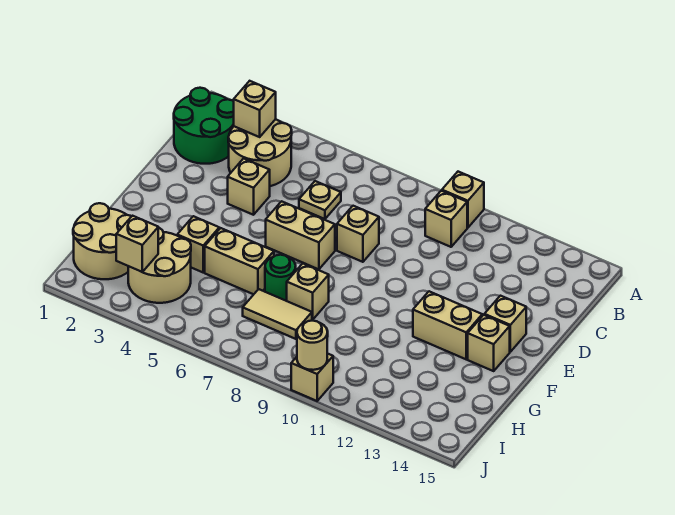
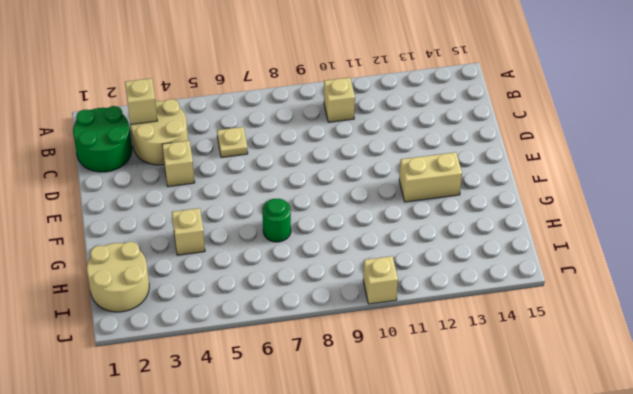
none -> tan brick A10 level 1
none -> tan brick D8 level 1
none -> tan brick E6:E7 level 1

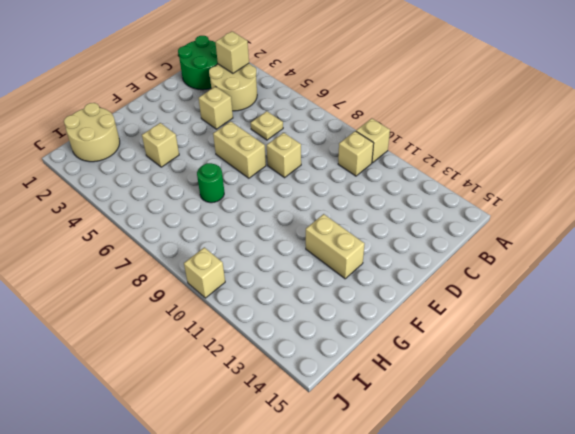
none -> tan brick E14 level 1
none -> tan brick F14 level 1
none -> tan brick G5:G6 level 1

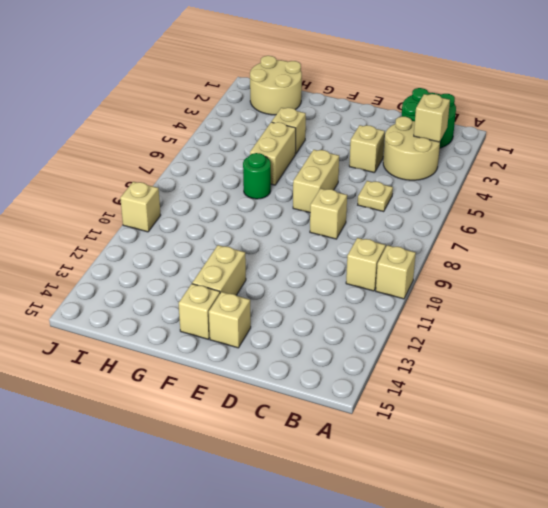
none -> tan brick G8 level 1
none -> tan round brick H3:I4 level 1
none -> tan tile H7:H8 level 1

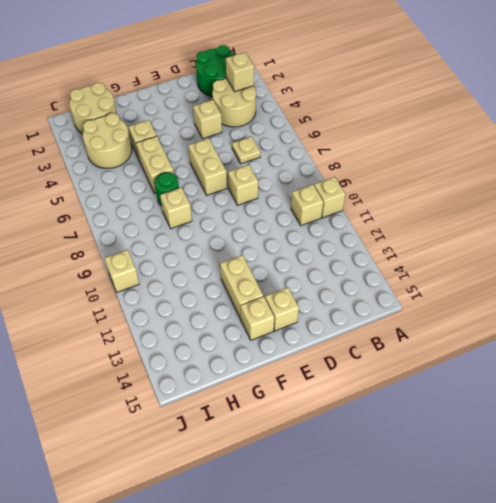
none -> tan tile H7:H8 level 1
none -> tan brick I3 level 2
none -> tan round brick J10 level 2

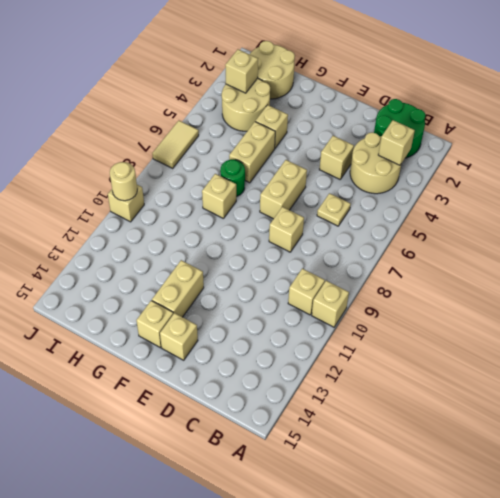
tan tile J6:J7 level 1 -> tan tile H7:H8 level 1

